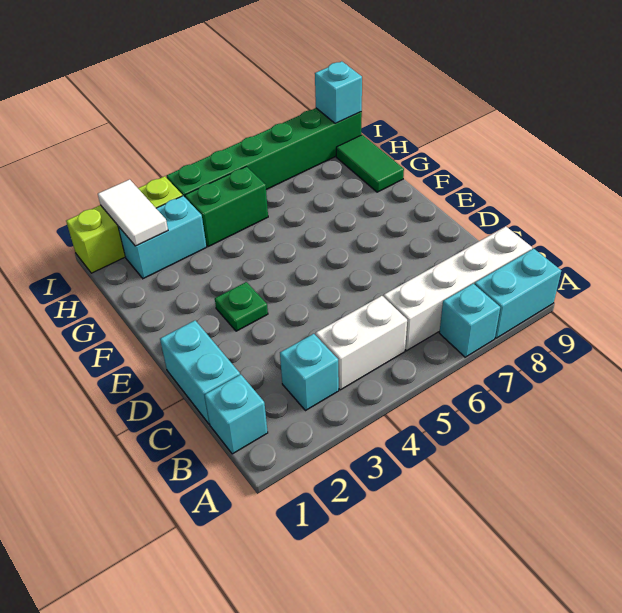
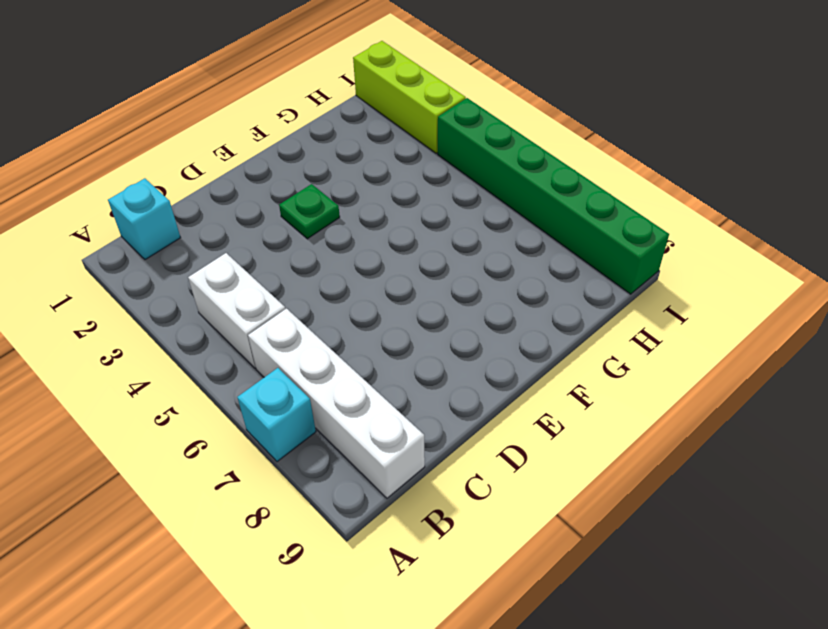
none -> cyan brick A8:A9 level 1
none -> cyan brick B3 level 1
none -> cyan brick C1:D1 level 1

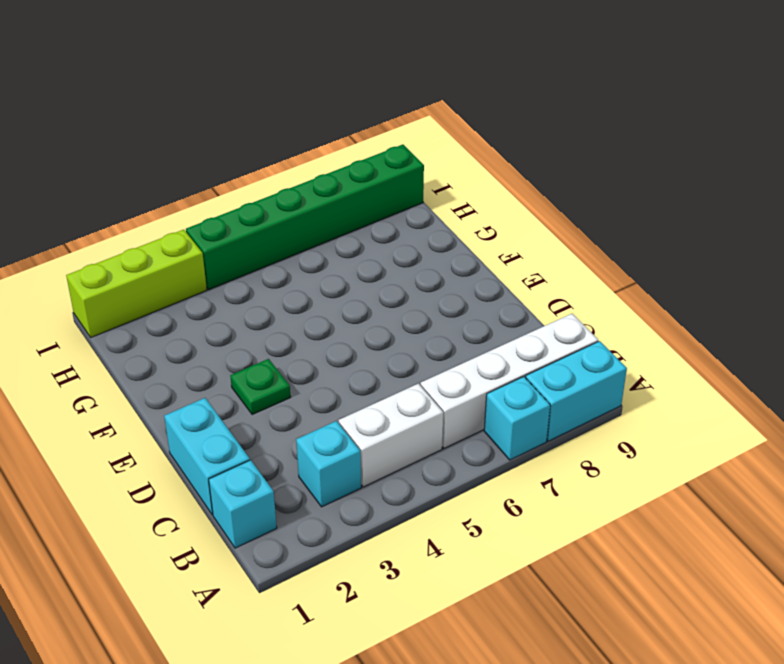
none -> green tile G9:H9 level 1
none -> cyan brick H2:H3 level 1
none -> green brick H4:H5 level 1

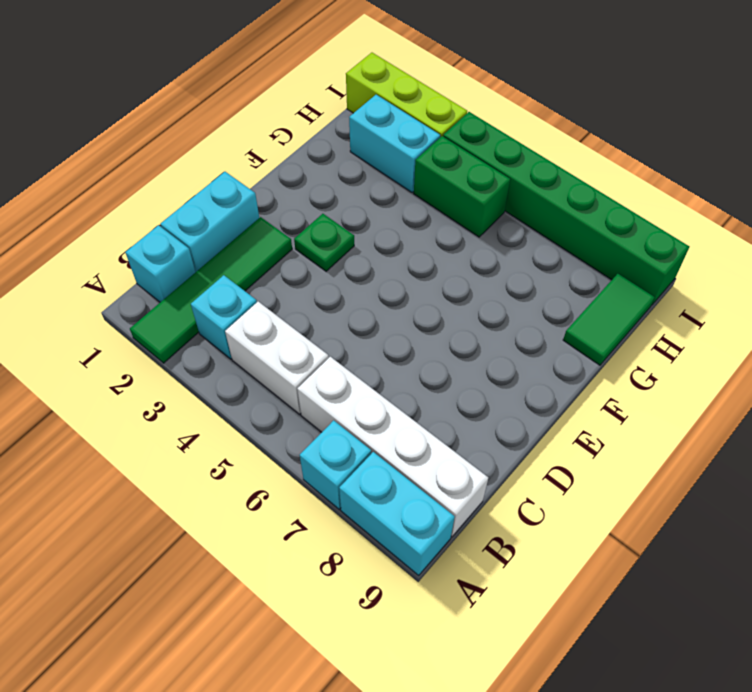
green tile A2:D2 level 1 -> none
none -> white tile H2:I2 level 2
none -> cyan brick I9 level 2

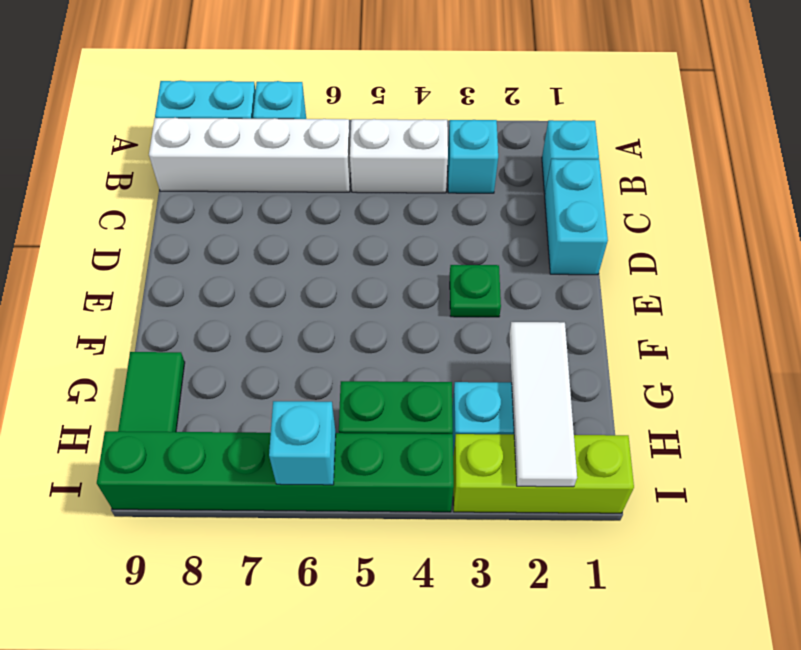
white tile G2:I2 level 2 -> white tile H2:I2 level 2
cyan brick I6 level 2 -> cyan brick I9 level 2

